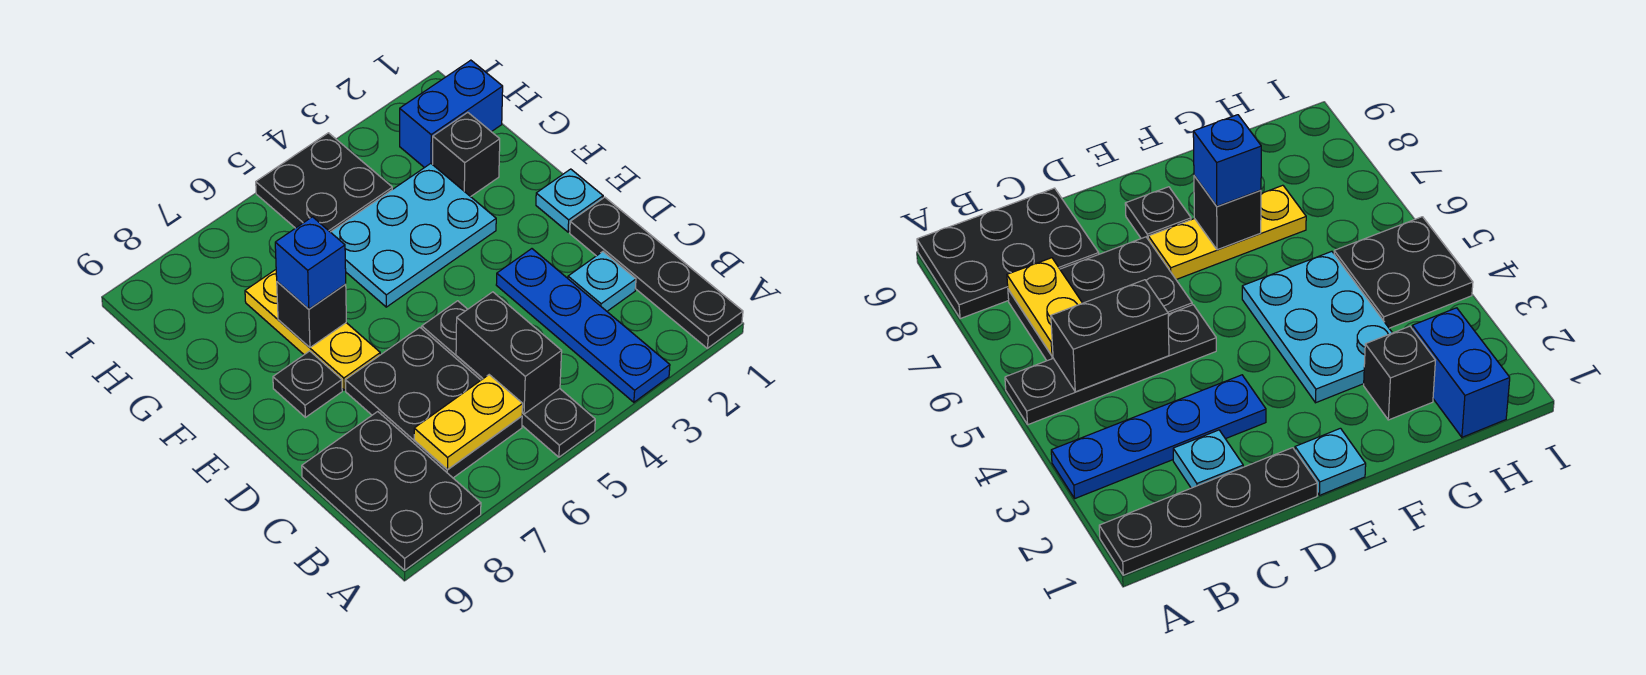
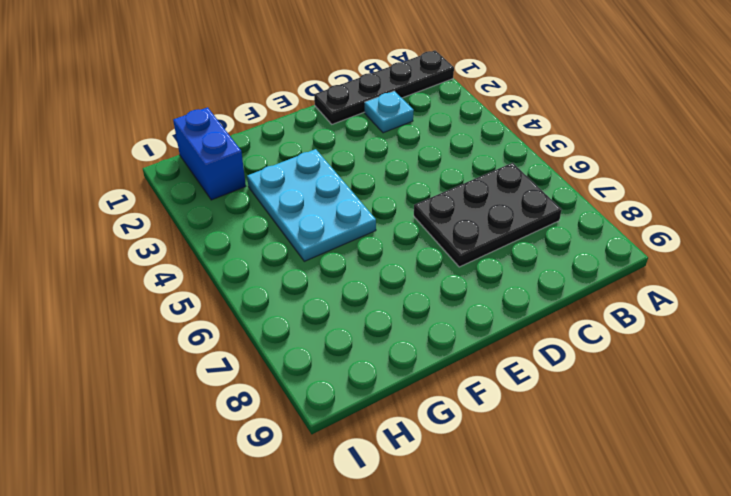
none -> blue plate A3:D3 level 1
none -> black plate A5:D5 level 1
none -> black plate A8:C9 level 1

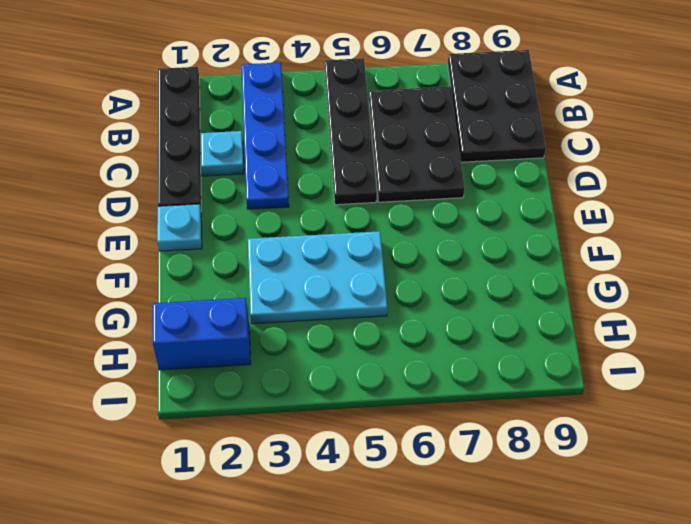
none -> yellow plate E7:G7 level 1
none -> black plate E8 level 1
none -> black brick G2 level 1

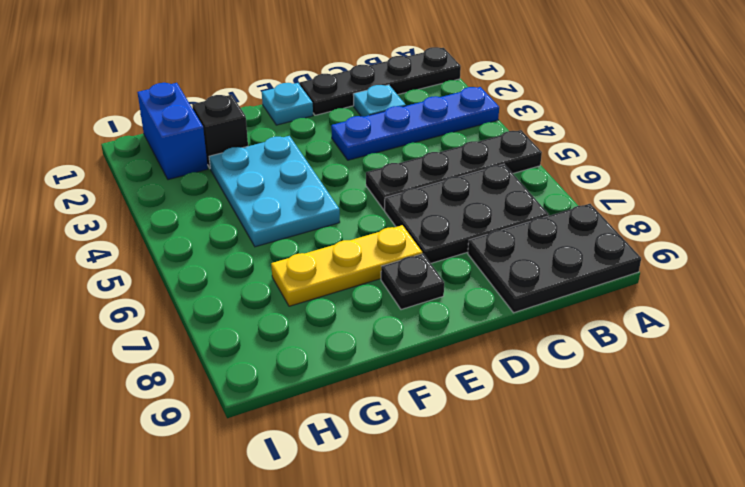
none -> black plate H4:I5 level 1
none -> black brick B5:C5 level 2
none -> yellow plate B6:B7 level 2

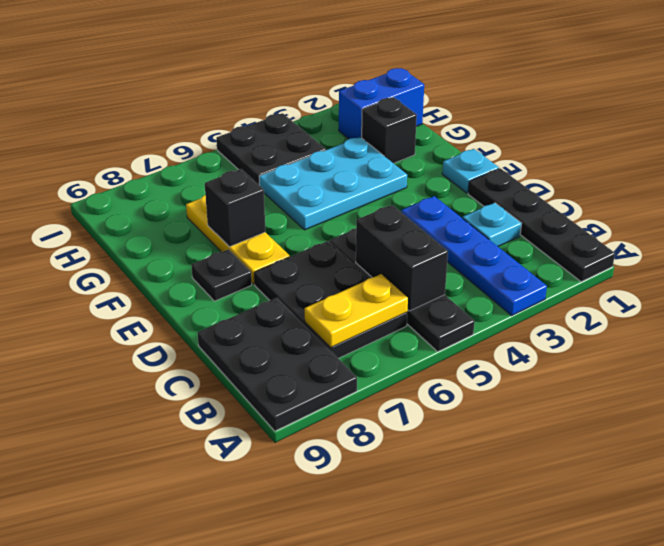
none -> blue brick F7 level 3

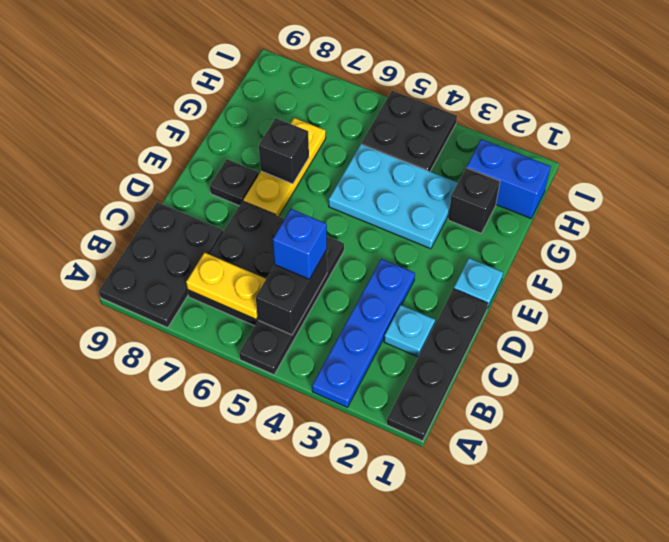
blue brick C5 level 3 -> blue brick F7 level 3

